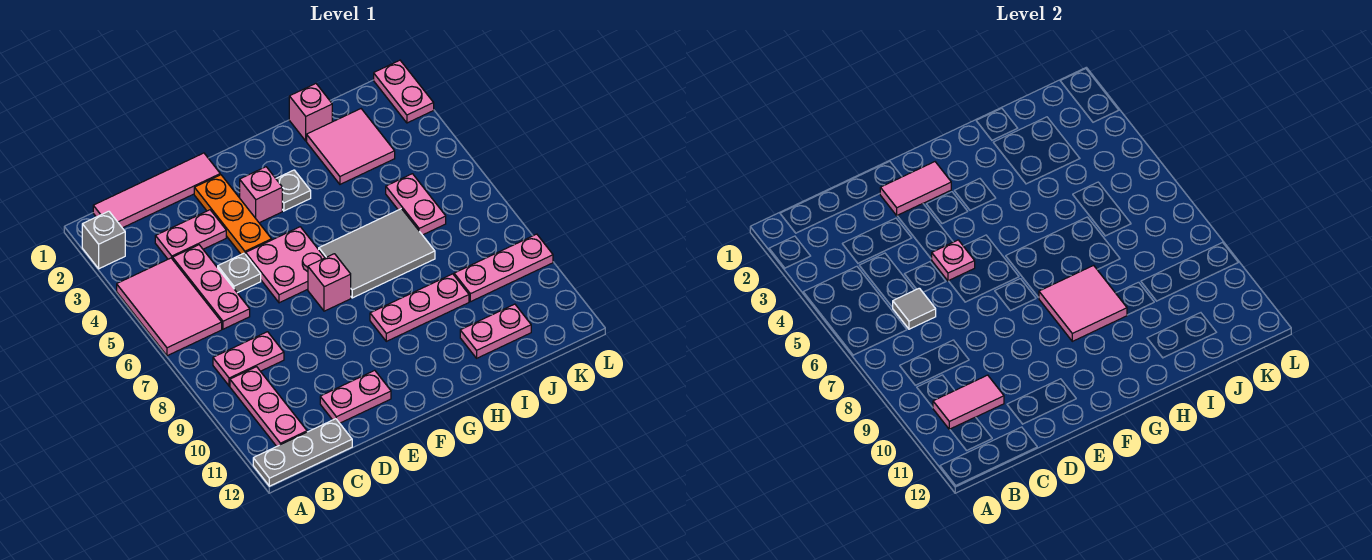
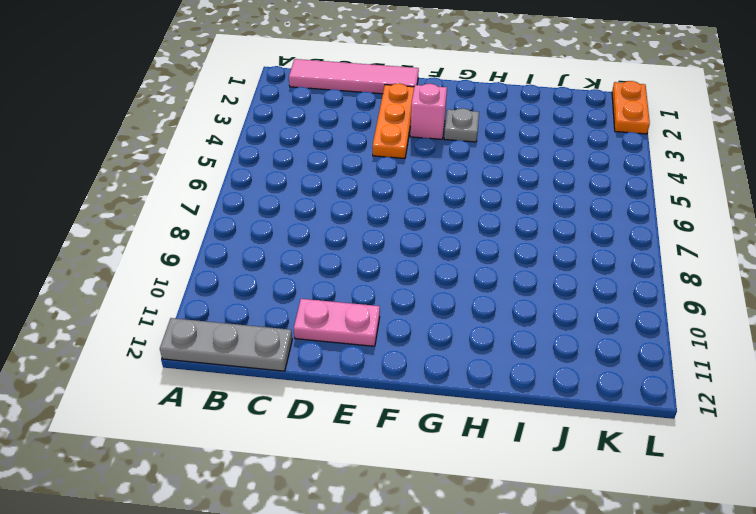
orange plate L1:L2 level 1 -> pink plate L1:L2 level 1
none -> grey brick A2 level 1
none -> pink tile A4:B6 level 1
none -> pink plate B8:C8 level 1

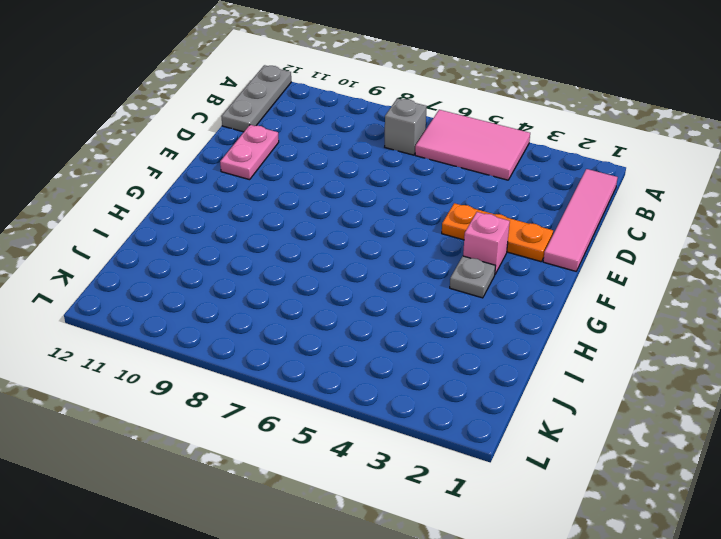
grey brick B7 level 1 -> grey brick A2 level 1
none -> pink plate B8:C8 level 1
none -> pink plate B9:B11 level 1
none -> pink plate C3:D3 level 1

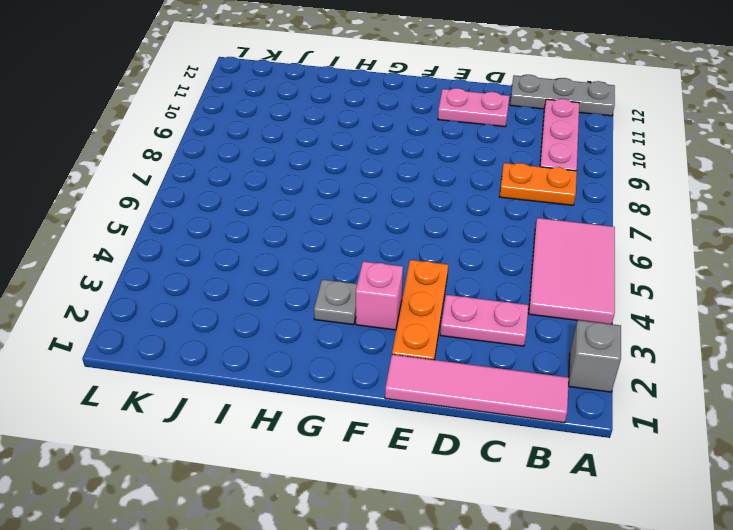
orange plate B8:C8 level 1 -> pink plate B8:C8 level 1
none -> pink plate C4:C6 level 1
none -> grey plate D5 level 1
none -> pink plate E5:F6 level 1

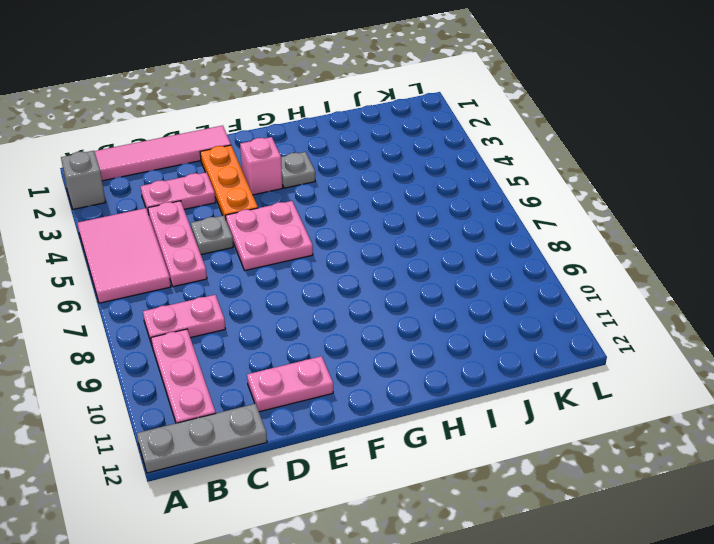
none -> pink brick F7 level 1
none -> grey tile G6:I7 level 1
none -> pink plate G9:I9 level 1

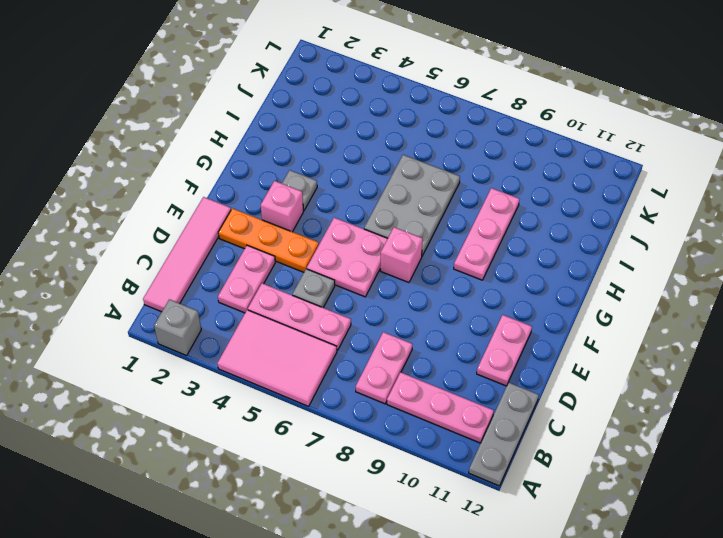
grey plate G6:I7 level 1 -> grey tile G6:I7 level 1
none -> pink brick I1 level 1
none -> pink tile I2:J3 level 1
none -> pink plate I11:J11 level 1

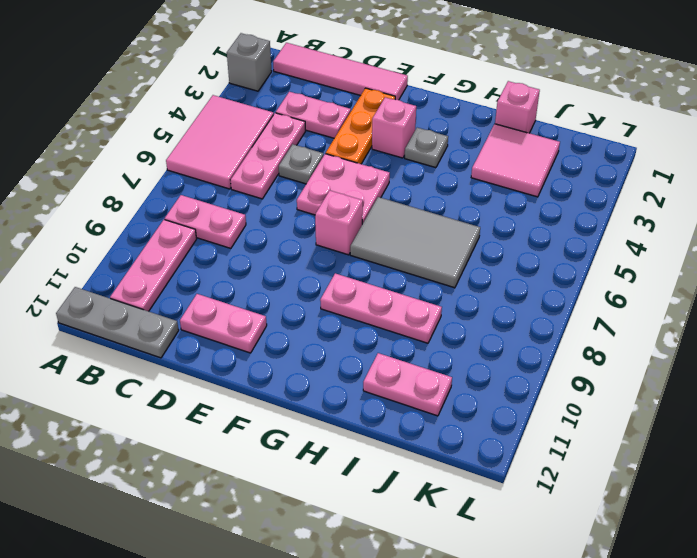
none -> pink plate J5:J6 level 1
none -> pink plate J9:L9 level 1
none -> pink plate L1:L2 level 1

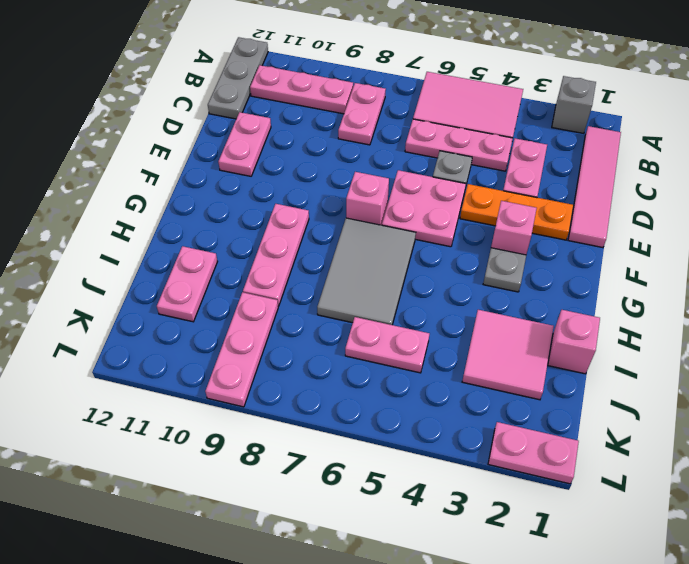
none -> pink tile B10:C10 level 2
none -> grey tile C6 level 2
none -> pink tile E2:F2 level 2

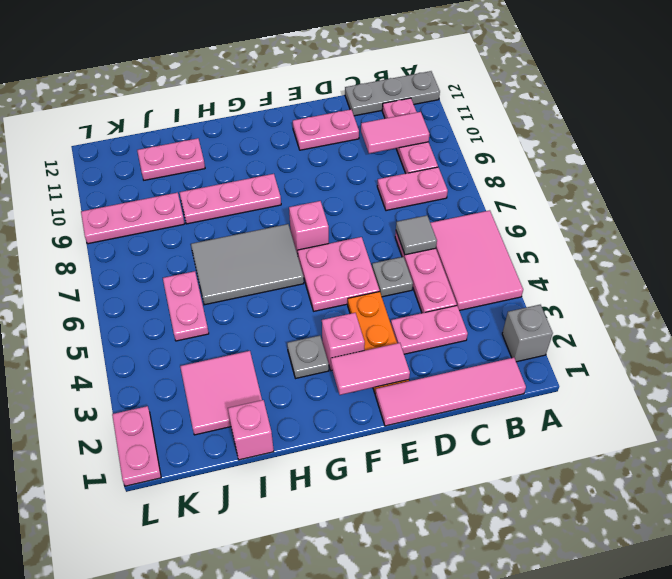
none -> pink plate E5 level 2
none -> pink tile G8:H9 level 2

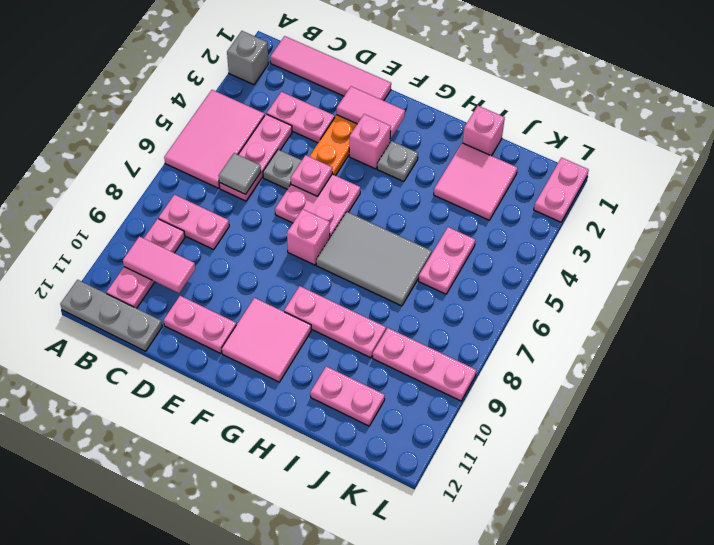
pink tile F10:G11 level 1 -> pink tile G8:H9 level 2

